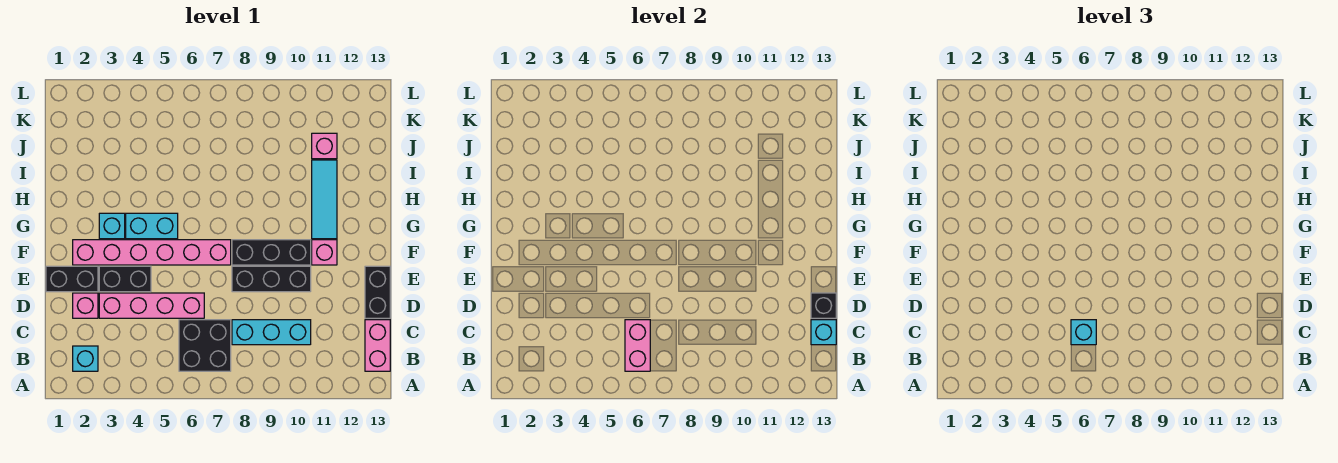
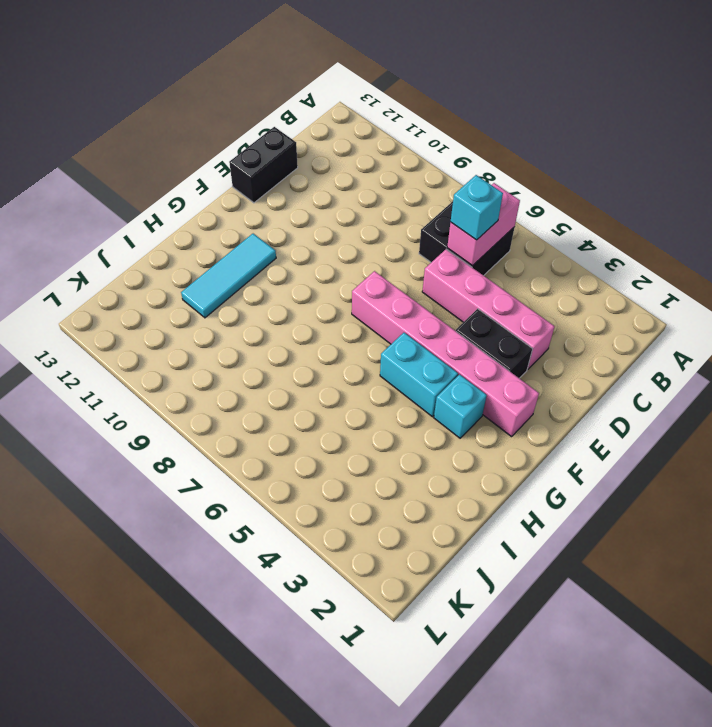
none -> cyan brick B2 level 1
none -> pink brick B13:C13 level 1
none -> cyan brick C8:C10 level 1

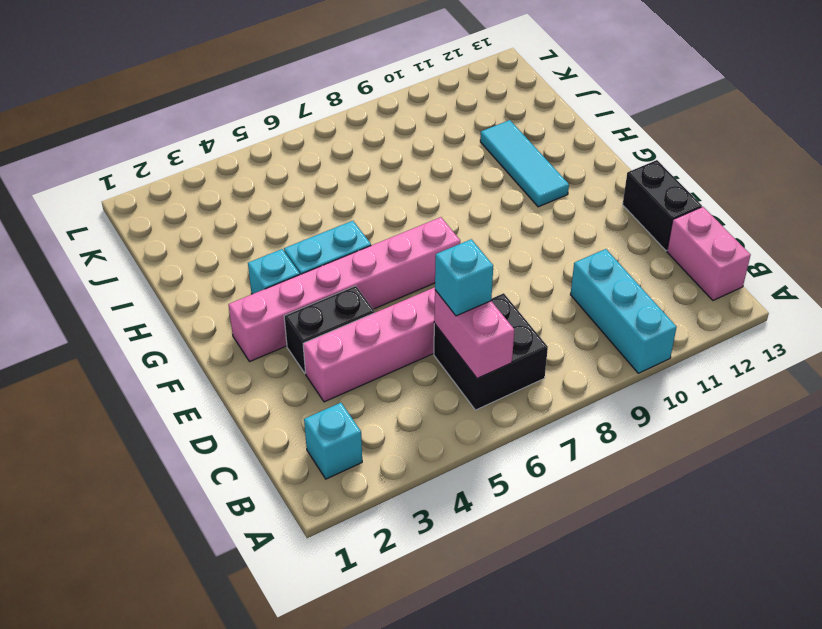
cyan brick A10:C10 level 1 -> cyan brick C8:C10 level 1
none -> pink brick D2 level 1
none -> black brick E1:E2 level 1
none -> black brick E8:E10 level 1

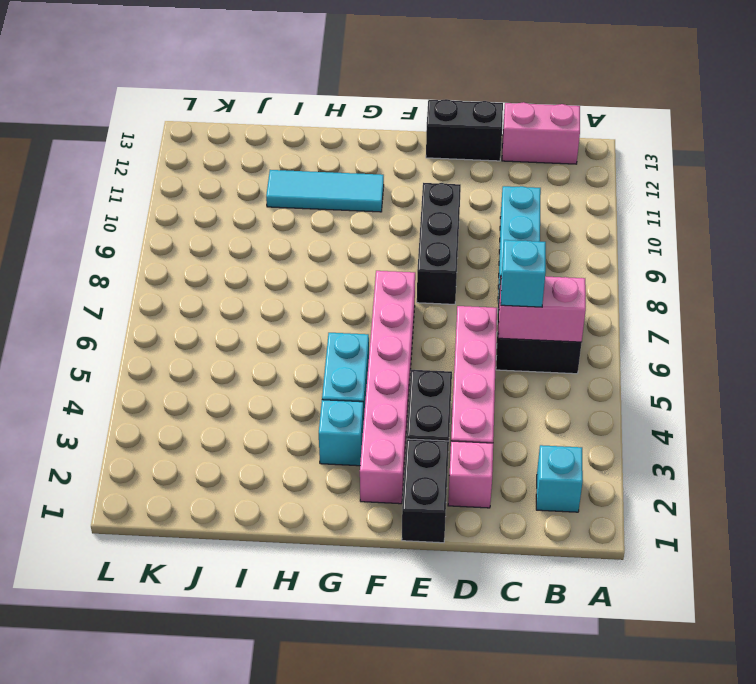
none -> black brick F8:F10 level 1
none -> pink brick F11 level 1
none -> pink brick J11 level 1

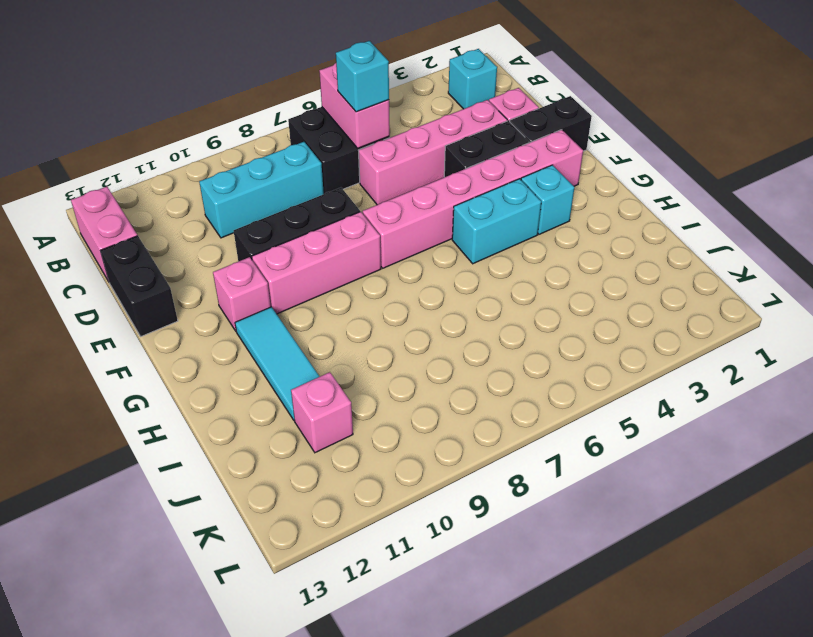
pink brick F8:F10 level 1 -> black brick F8:F10 level 1
none -> cyan brick C13 level 2
none -> black brick D13 level 2

